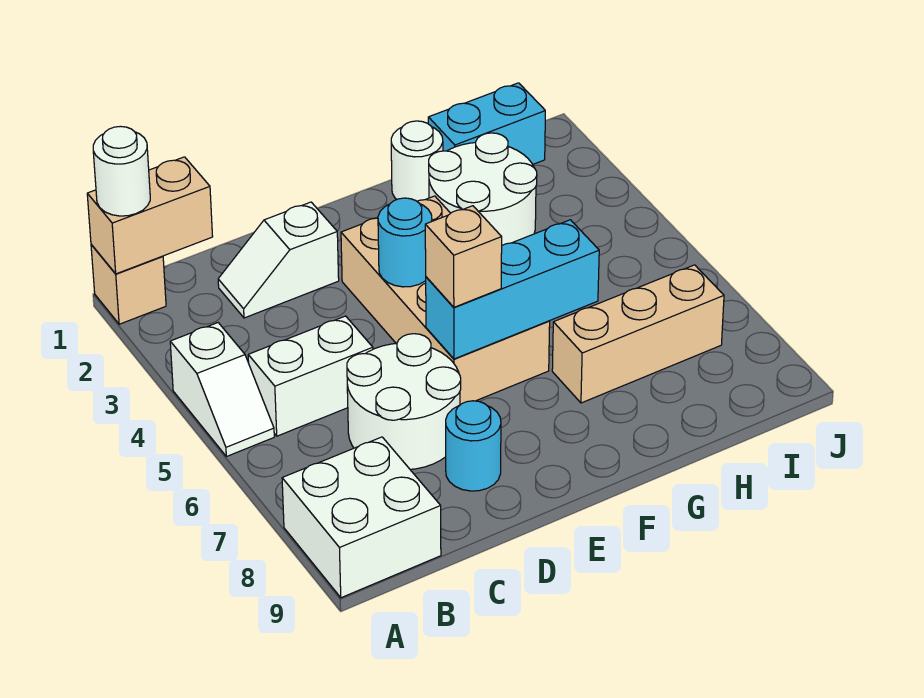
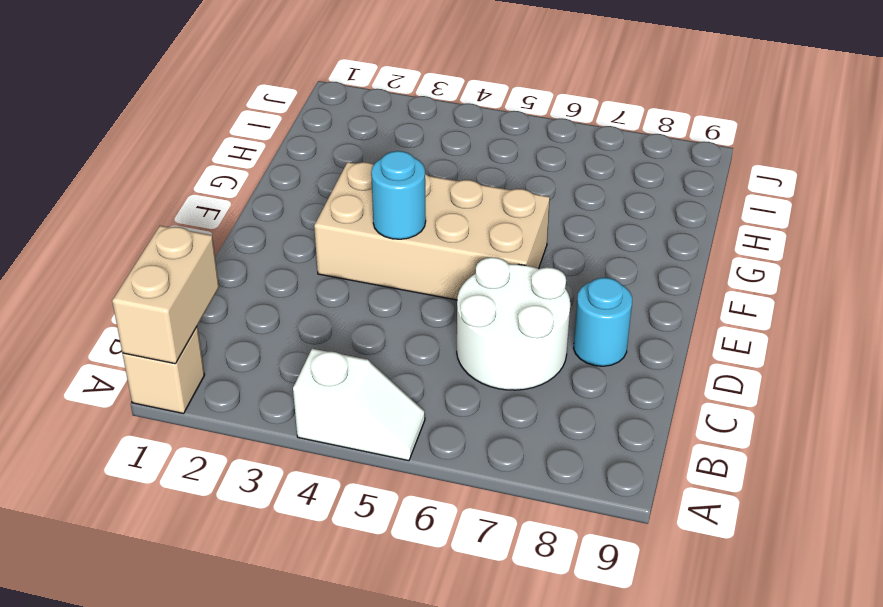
none -> white brick A8:B9 level 1
none -> white brick B5:C5 level 1
none -> white slope C2:D2 level 1 top D

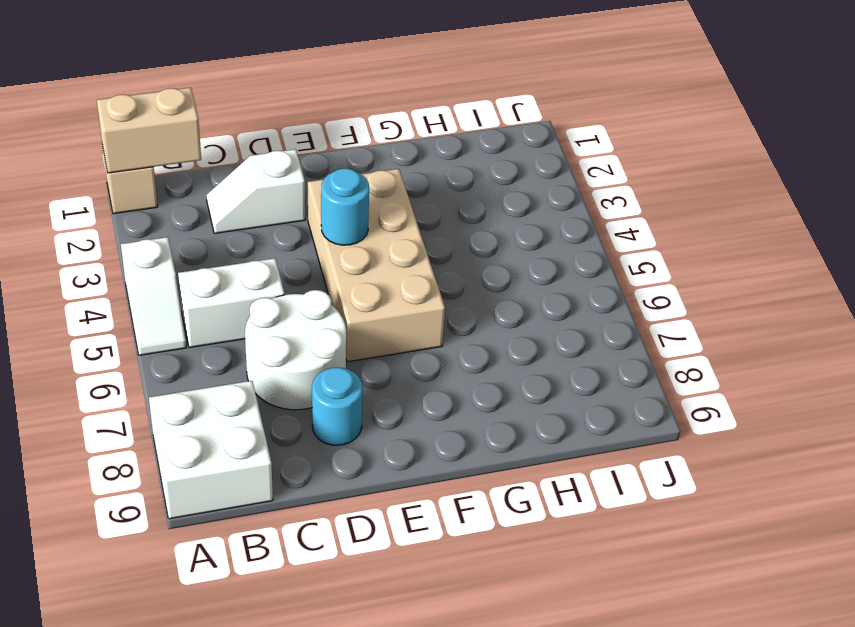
none -> white round brick G1 level 1
none -> white round brick G2:H3 level 1
none -> tan brick G7:I7 level 1

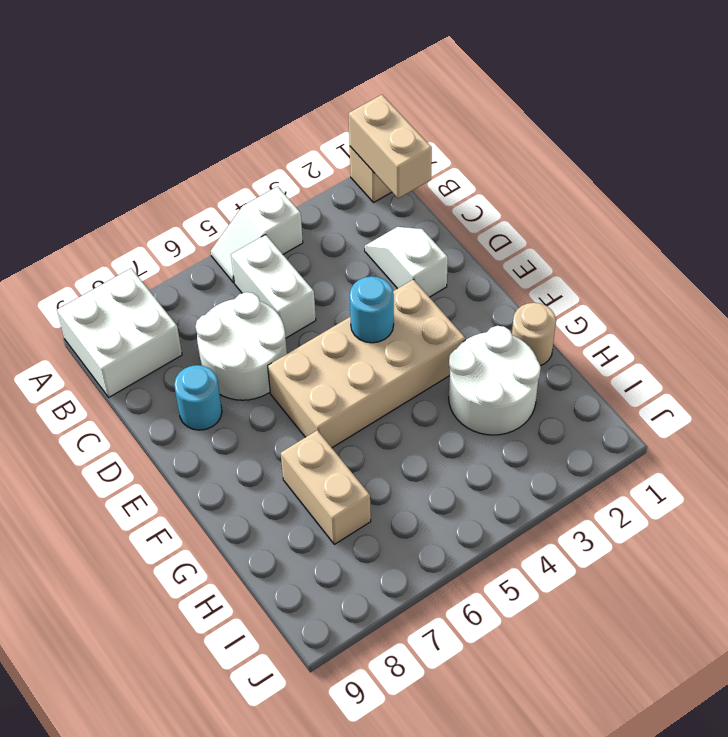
tan round brick G1 level 1 -> white round brick G1 level 1
tan brick G7:H7 level 1 -> tan brick G7:I7 level 1
none -> cyan brick H1:I1 level 1
none -> cyan brick E6:G6 level 2
none -> white round brick A1 level 3

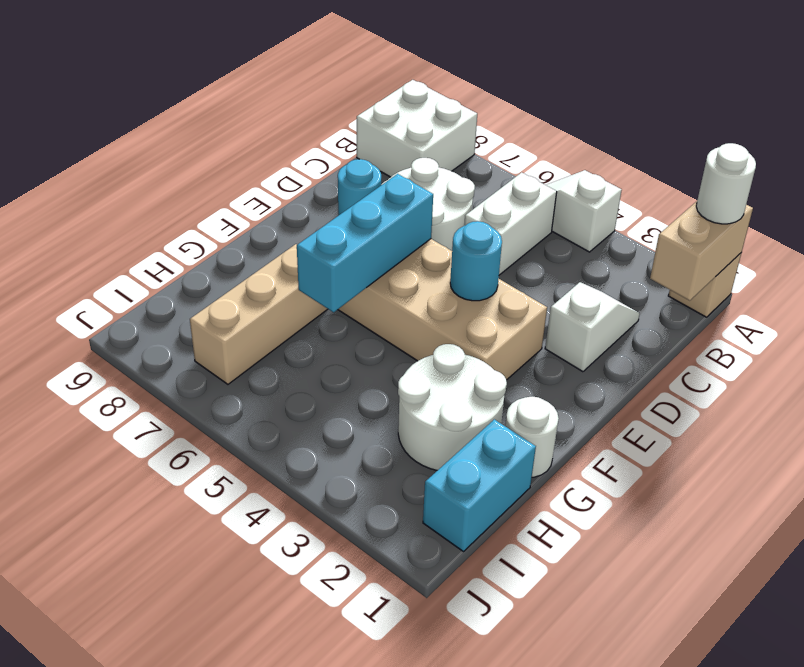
none -> tan brick E6 level 3

